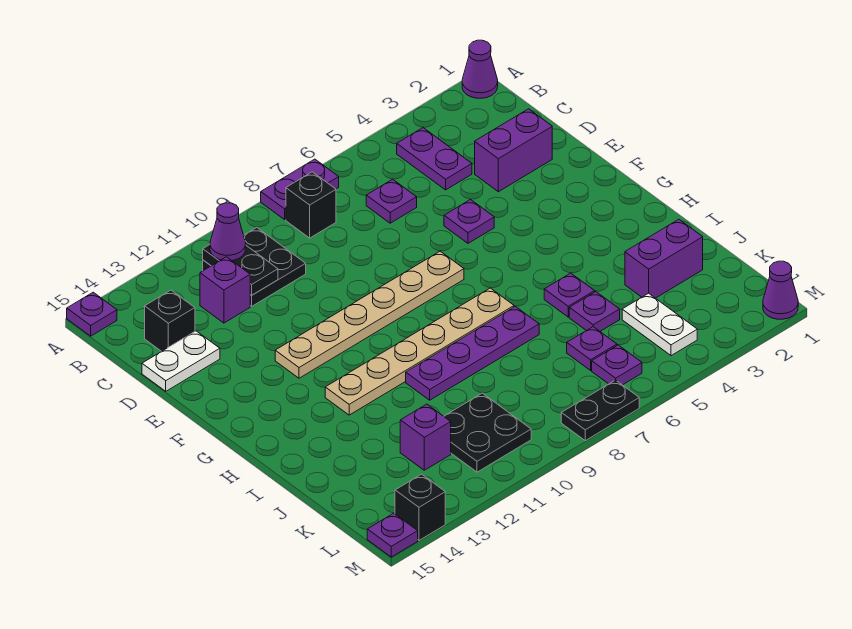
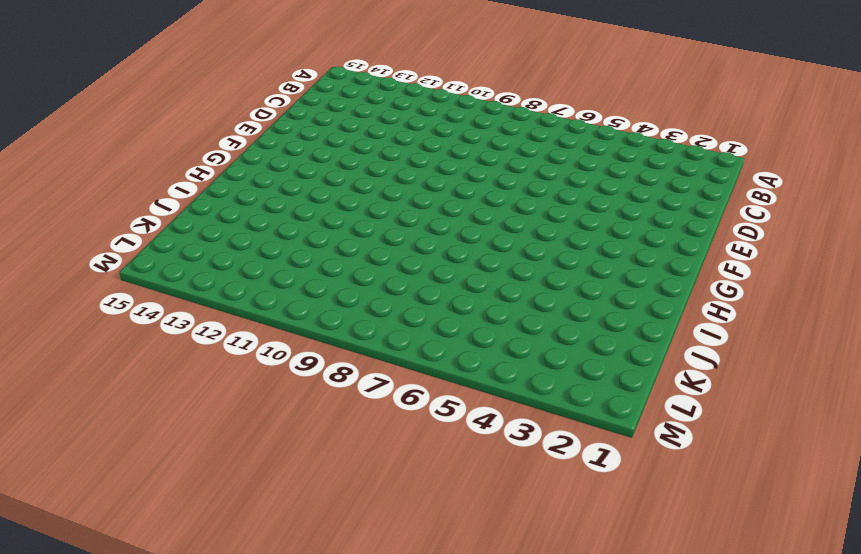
none -> purple cone A1 level 1
none -> purple plate A7:A8 level 1
none -> purple plate A15 level 1

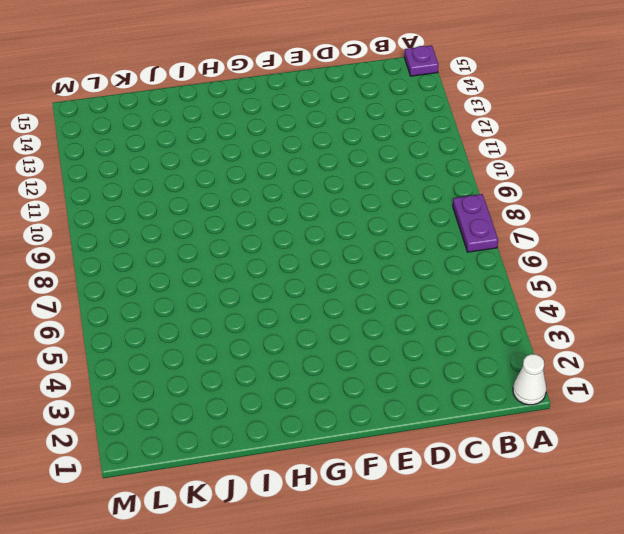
white cone A1 level 1 -> purple cone A1 level 1
none -> purple plate B4:C4 level 1
none -> black brick B8 level 1
none -> black plate B10:C11 level 1

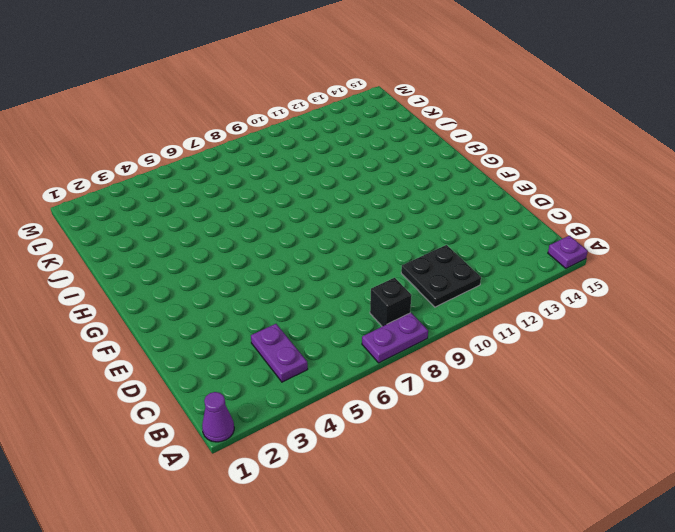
none -> purple plate C6 level 1
none -> purple brick C12 level 1
none -> black brick C14 level 1

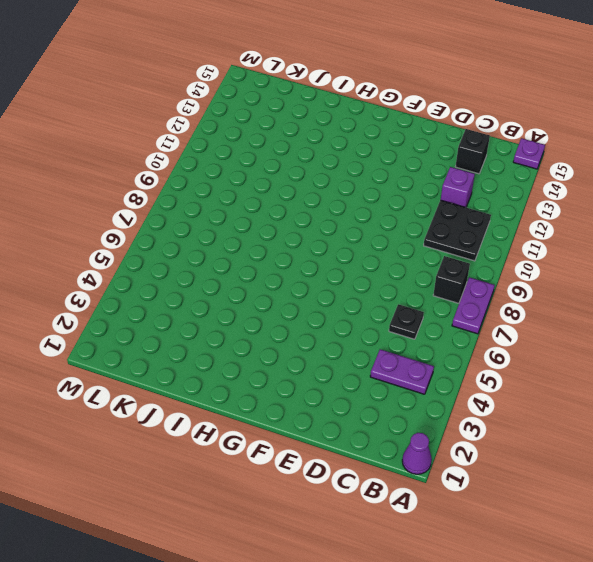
black plate C6 level 1 -> purple plate C6 level 1
none -> purple brick D2:D3 level 1
none -> white plate D14:D15 level 1
none -> purple plate E5 level 1

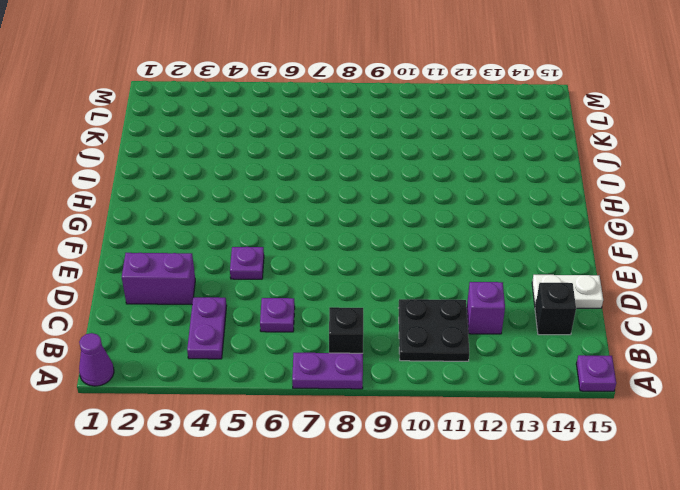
none -> tan plate F7:F12 level 1
none -> tan plate H7:H12 level 1
none -> purple plate I5 level 1

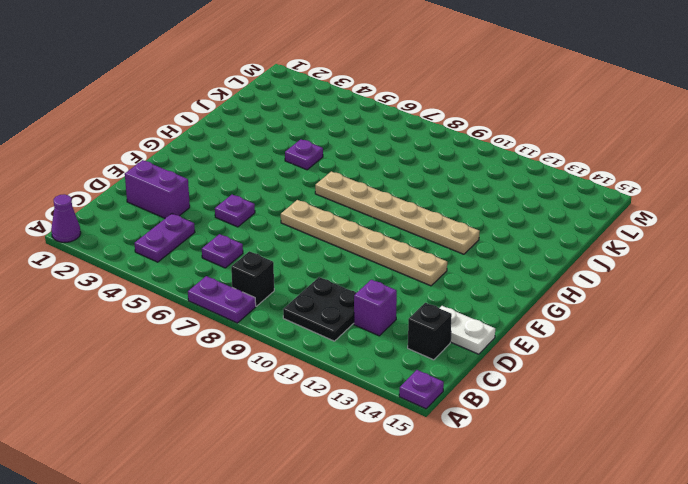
none -> purple plate I7:I10 level 1
none -> purple brick J2:J3 level 1
none -> purple plate J5 level 1

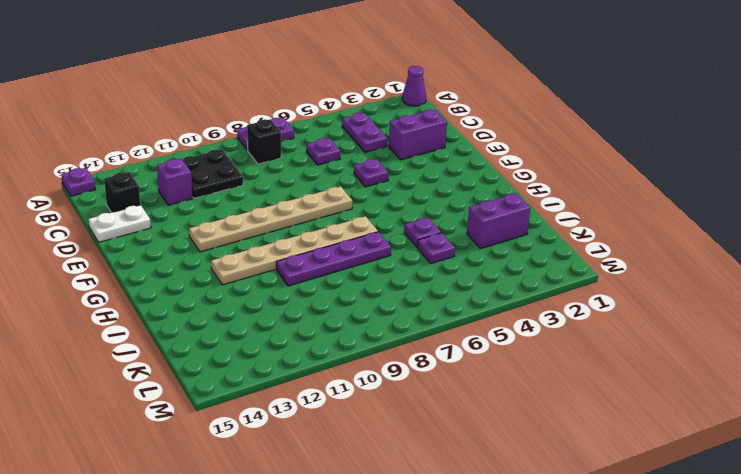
none -> white plate K4:L4 level 1
none -> purple plate K6 level 1
none -> black plate K10:L11 level 1

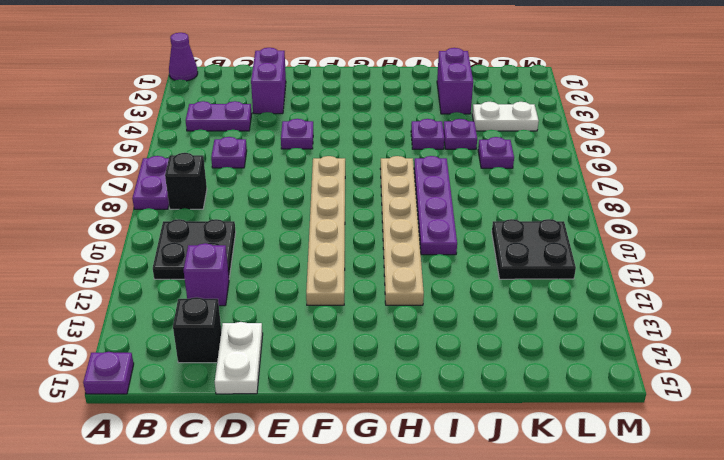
none -> purple brick K12 level 1
none -> purple plate L6 level 1
none -> purple cone M1 level 1

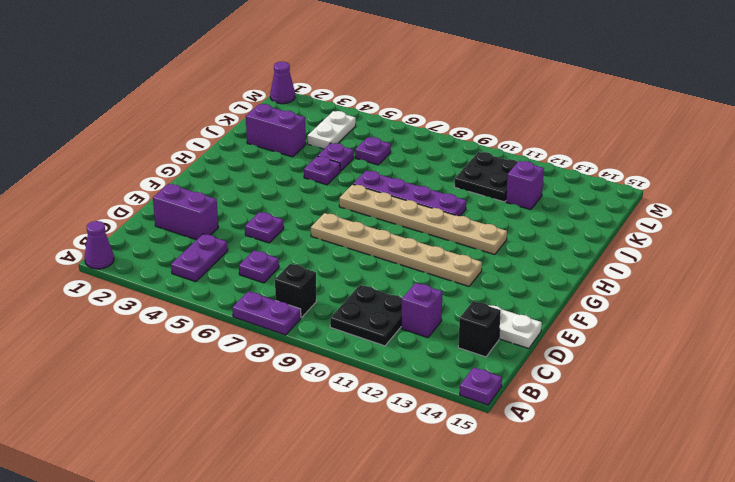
none -> purple plate L6 level 1
none -> black plate M7:M8 level 1
none -> black brick M14 level 1

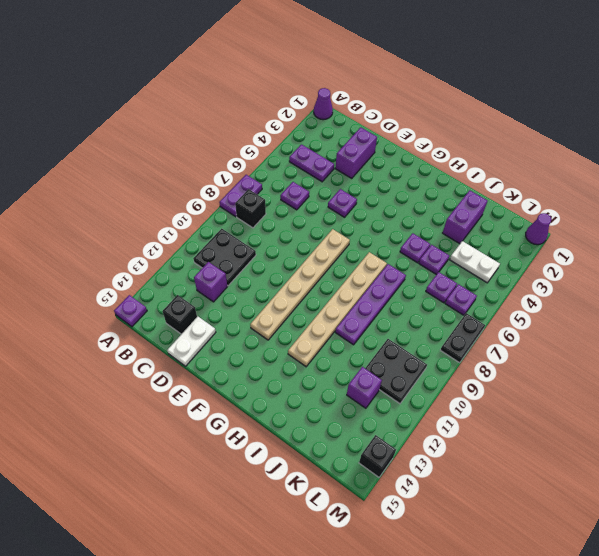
none -> purple plate M15 level 1
none -> black plate B11:C11 level 2
none -> purple cone B11 level 3

